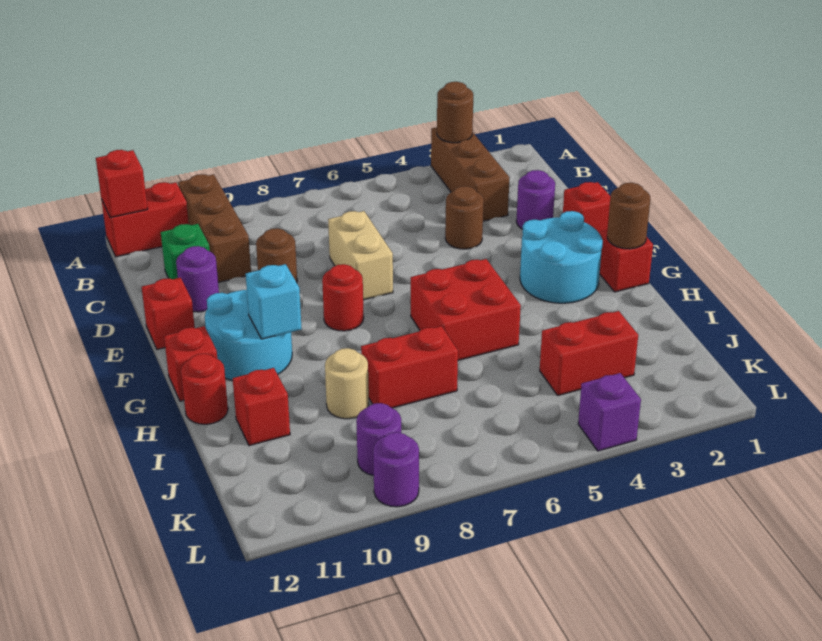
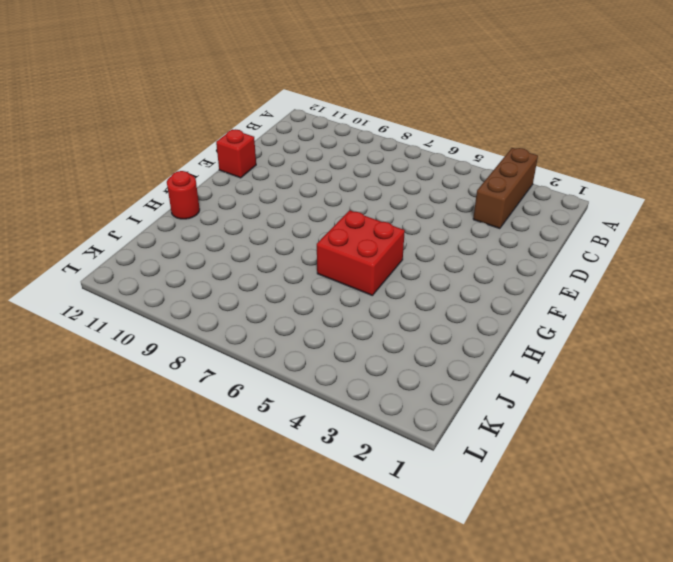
none -> brown brick A10:C10 level 1
none -> red brick A11:A12 level 1
none -> green brick C11 level 1

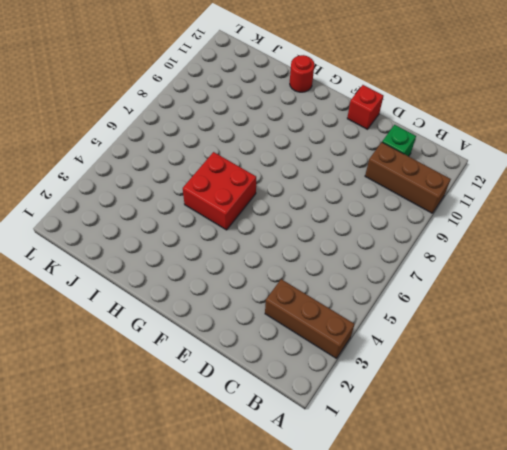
none -> red brick A11:A12 level 1
none -> purple round brick D2 level 1
none -> brown round brick D4 level 1

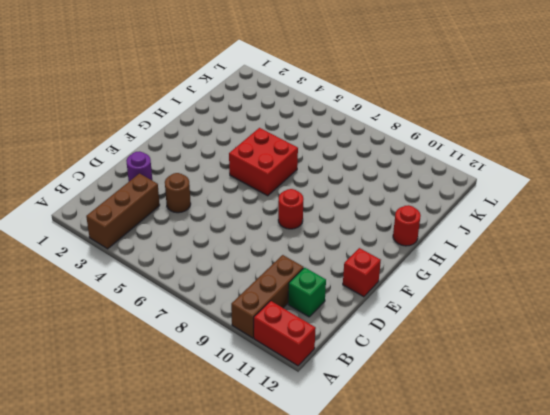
none -> tan brick D7:E7 level 1
none -> brown round brick D9 level 1
none -> purple round brick D11 level 1

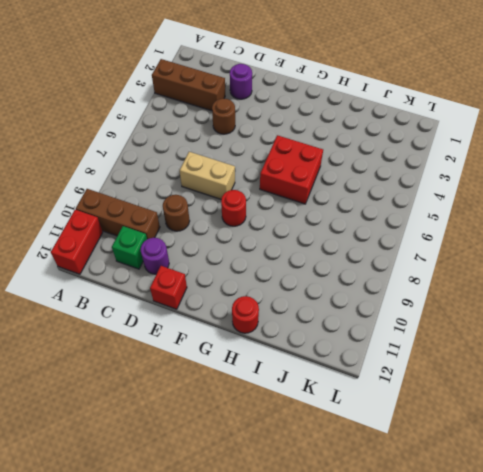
none -> red brick E1 level 1
none -> cyan round brick F2:G3 level 1
none -> cyan round brick F10:G11 level 1

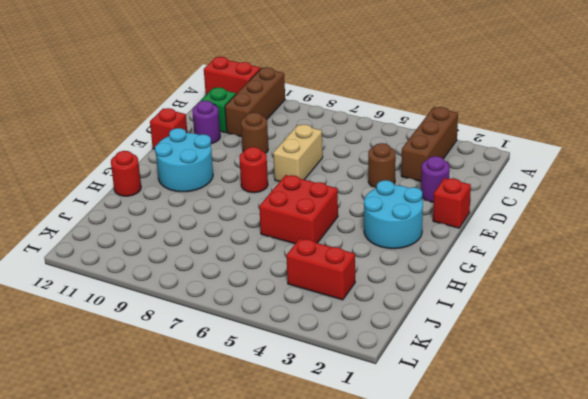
none -> red brick G1 level 1
none -> red brick G12 level 1
none -> red brick I7:I8 level 1

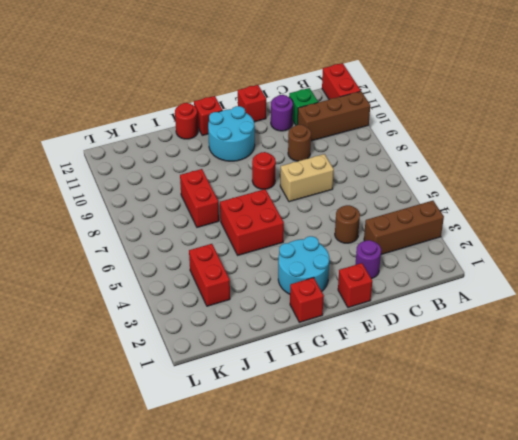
none -> tan round brick I9 level 1
none -> red brick I11 level 1
none -> purple round brick K9 level 1

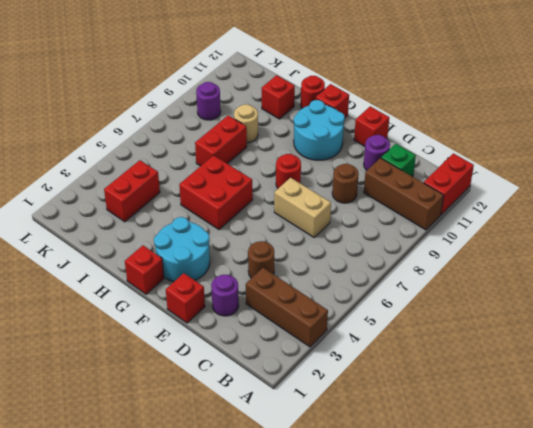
none -> purple brick L4 level 1
none -> purple round brick L9 level 1
none -> brown round brick A3 level 2

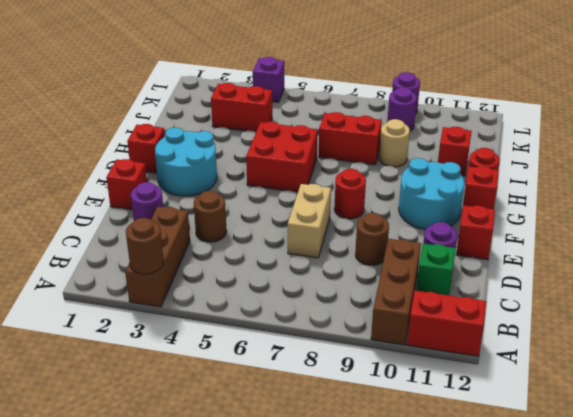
none -> red brick A12 level 2
none -> brown round brick G1 level 2
none -> cyan brick G10 level 2

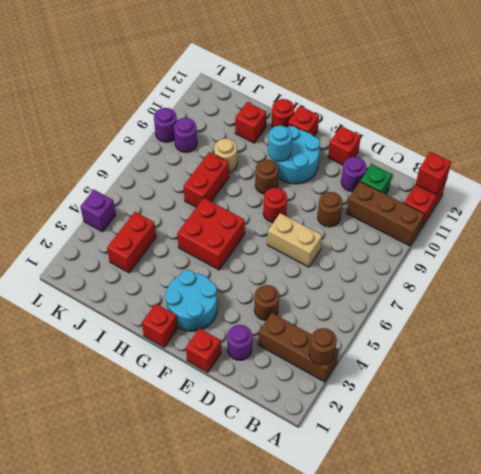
brown round brick G9 level 1 -> brown round brick G1 level 2
cyan round brick G10 level 2 -> cyan brick G10 level 2

